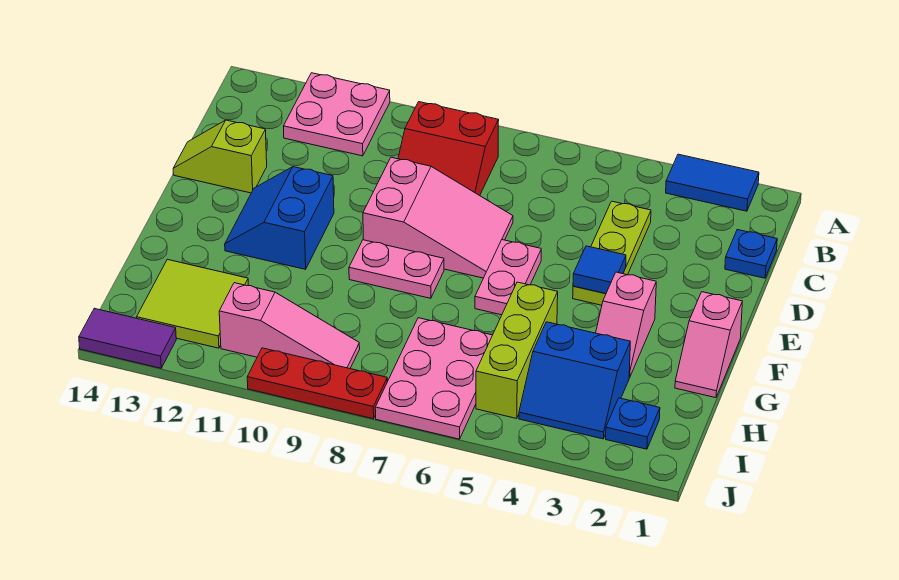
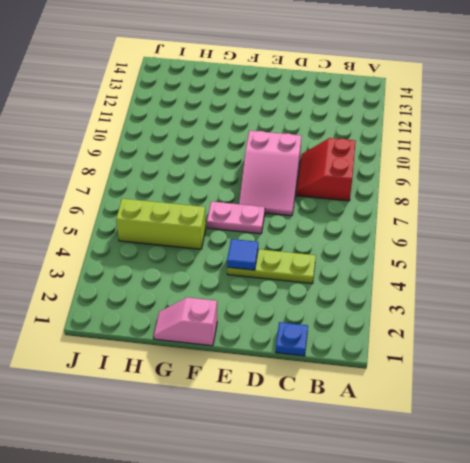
none -> blue tile A2:A3 level 1
none -> pink plate A11:B12 level 1
none -> lime slope D13:D14 level 1 top 13

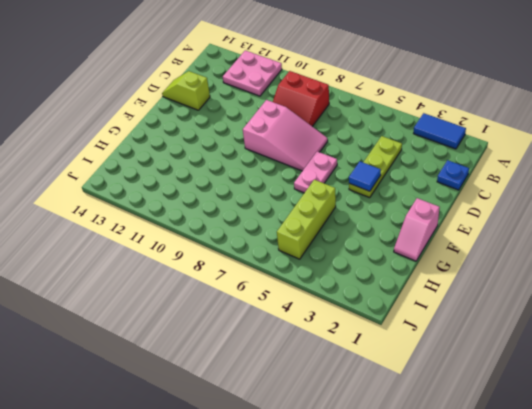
none -> blue slope E11:F12 level 1 top 11
none -> pink slope F3:G3 level 1 top F
none -> pink plate F8:F9 level 1

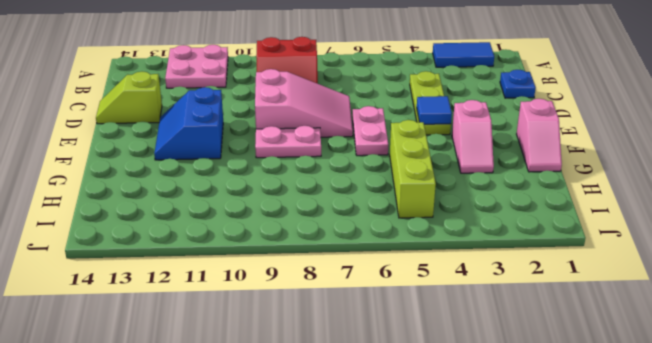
none -> blue slope H3:I4 level 1 top H
none -> pink plate H6:J7 level 1
none -> lime tile H12:I13 level 1

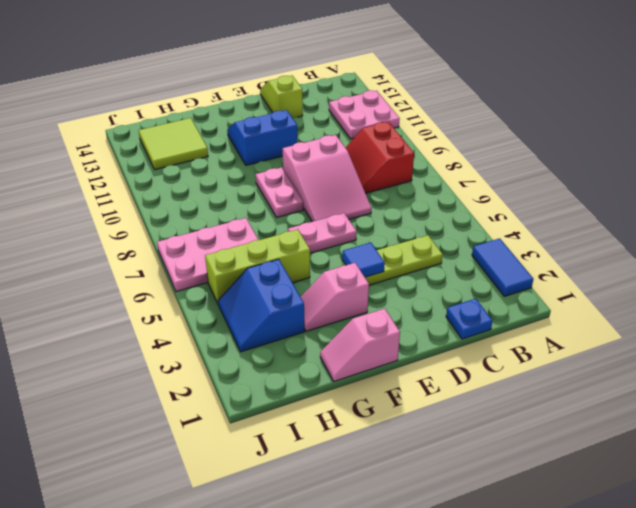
none -> blue plate I2 level 1
none -> pink slope I9:I11 level 1 top 11
none -> red plate J8:J10 level 1

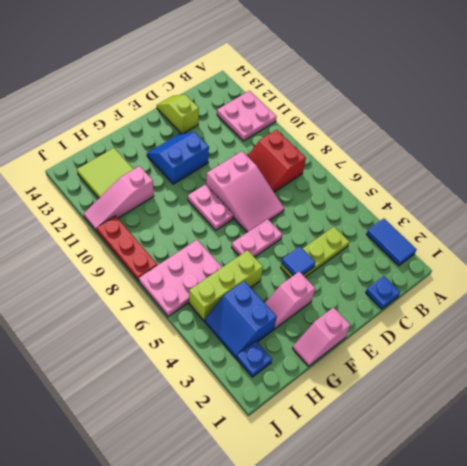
pink slope H11:J11 level 1 top H -> pink slope I9:I11 level 1 top 11
none -> purple tile J13:J14 level 1

